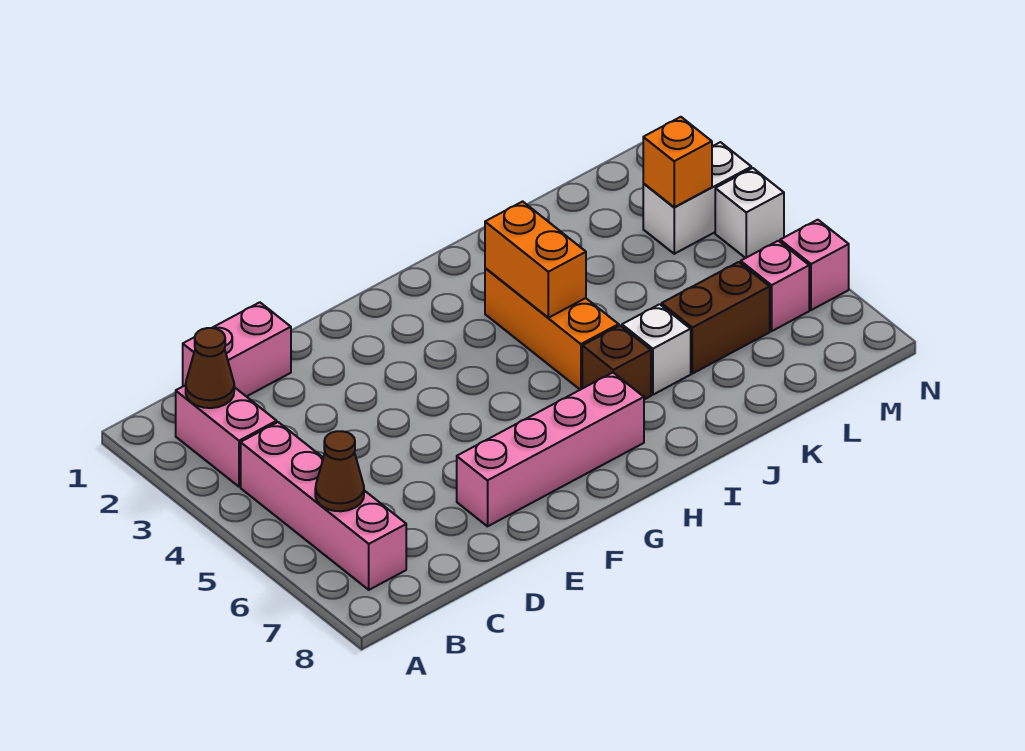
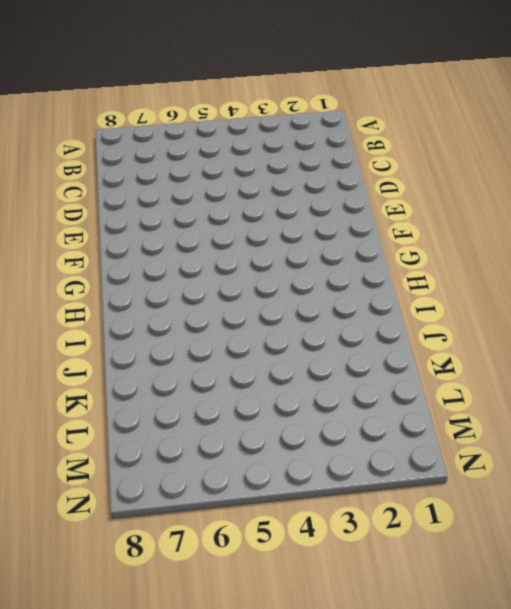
none -> pink brick B2:B3 level 1
none -> pink brick B4:B7 level 1
none -> pink brick C1:D1 level 1

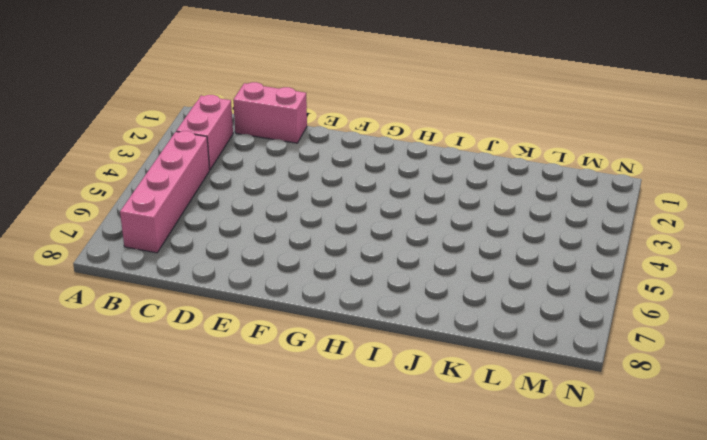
none -> pink brick E7:H7 level 1
none -> orange brick I3:I5 level 1
none -> brown brick I6 level 1

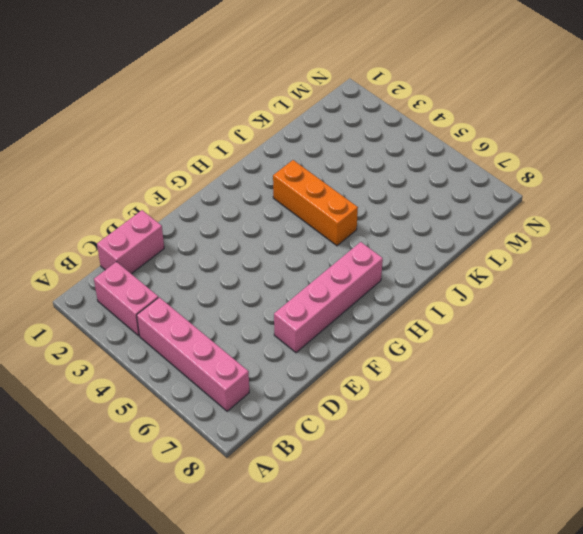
none -> brown brick I6 level 1
none -> white brick J6 level 1
none -> brown brick K6:L6 level 1

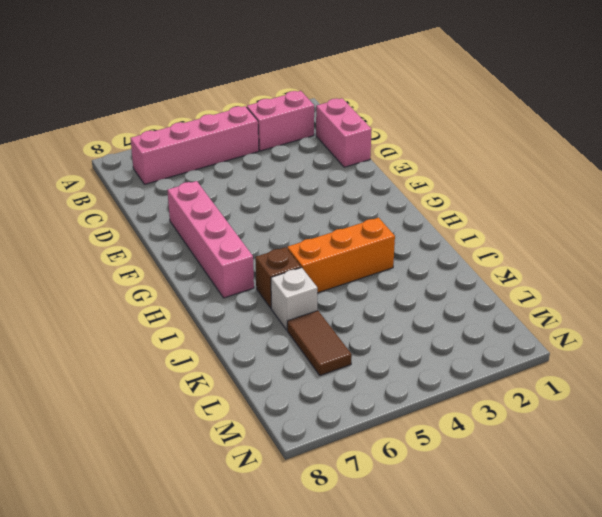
brown tile K6:L6 level 1 -> brown brick K6:L6 level 1
none -> white brick M3:N3 level 1
none -> pink brick M6 level 1
none -> white brick N4 level 1

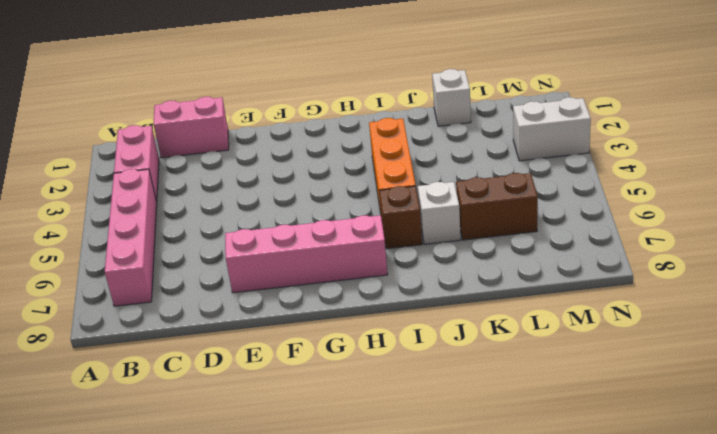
white brick K1 level 1 -> white brick N4 level 1
none -> pink brick M6 level 1
none -> pink brick N6 level 1
none -> brown cone B2 level 2

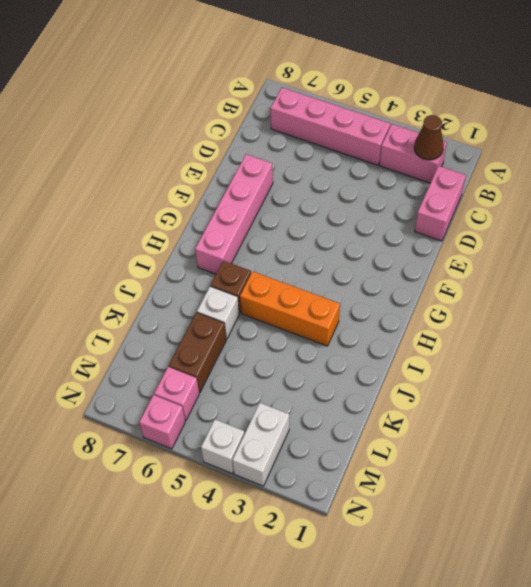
none -> brown cone B6 level 2
none -> orange brick I3:I4 level 2
none -> orange brick M3 level 2

